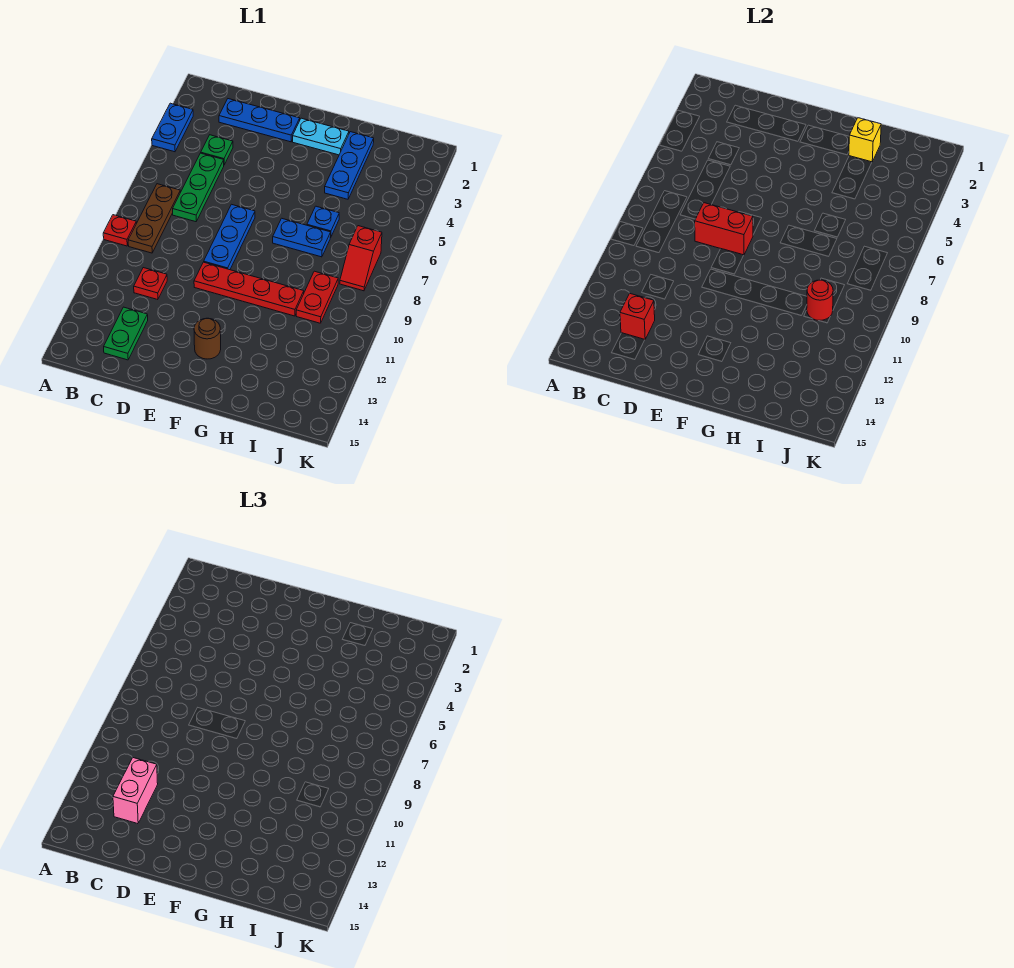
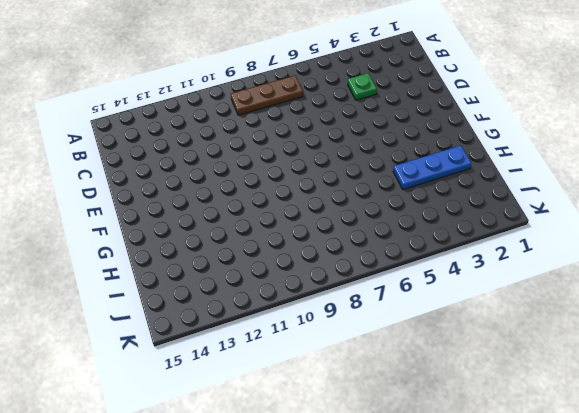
none -> blue plate A3:A4 level 1
none -> red plate A9 level 1
none -> blue plate C2:E2 level 1

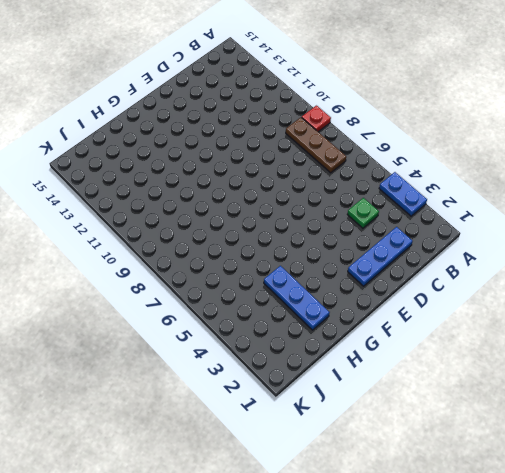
none -> green plate C5:C7 level 1
none -> red plate C11 level 1
none -> green plate C13:C14 level 1

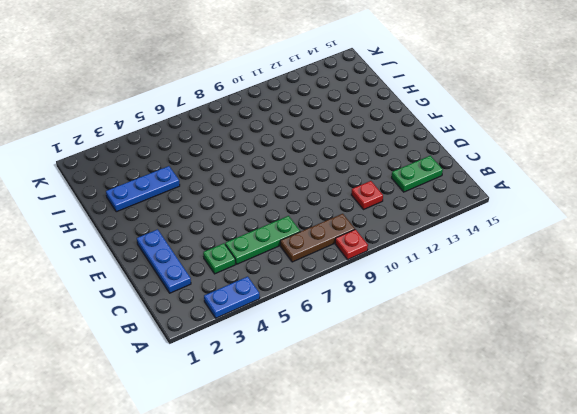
none -> blue plate E7:E9 level 1
none -> red plate E10:H10 level 1
none -> cyan plate F2:G2 level 1

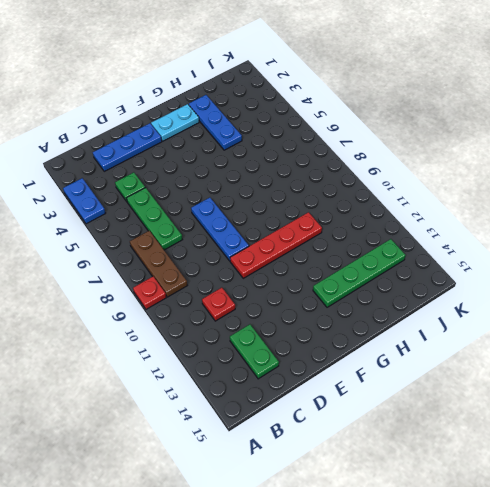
green plate G13:J13 level 1 -> none
none -> brown round brick F13 level 1
none -> blue plate G7:H7 level 1
none -> blue plate H6 level 1

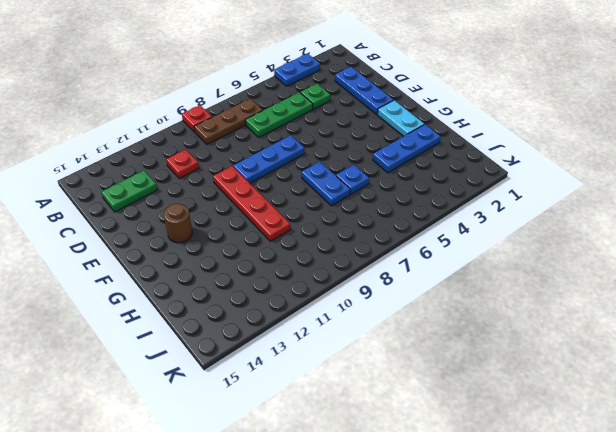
none -> red plate I9:I10 level 1
none -> red slope J7:J8 level 1 top 7
none -> red brick C13 level 2

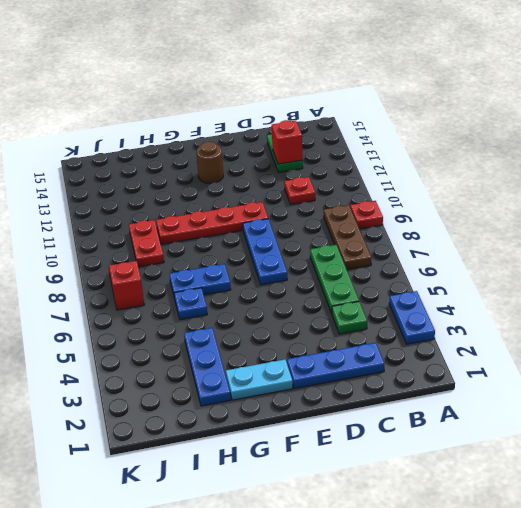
none -> red brick D8:E8 level 2
none -> yellow brick H2 level 2
none -> red round brick I10 level 2

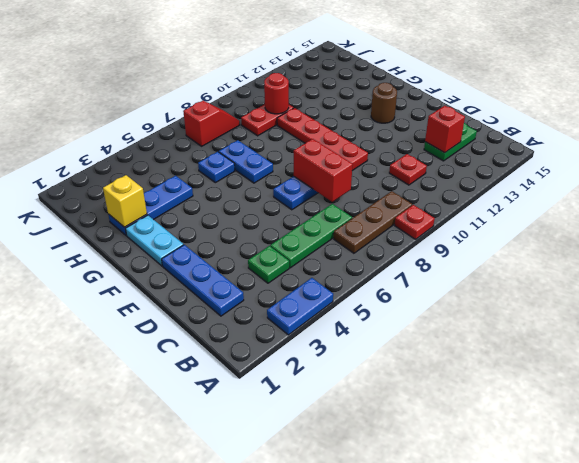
none -> pink brick C12:C13 level 3

